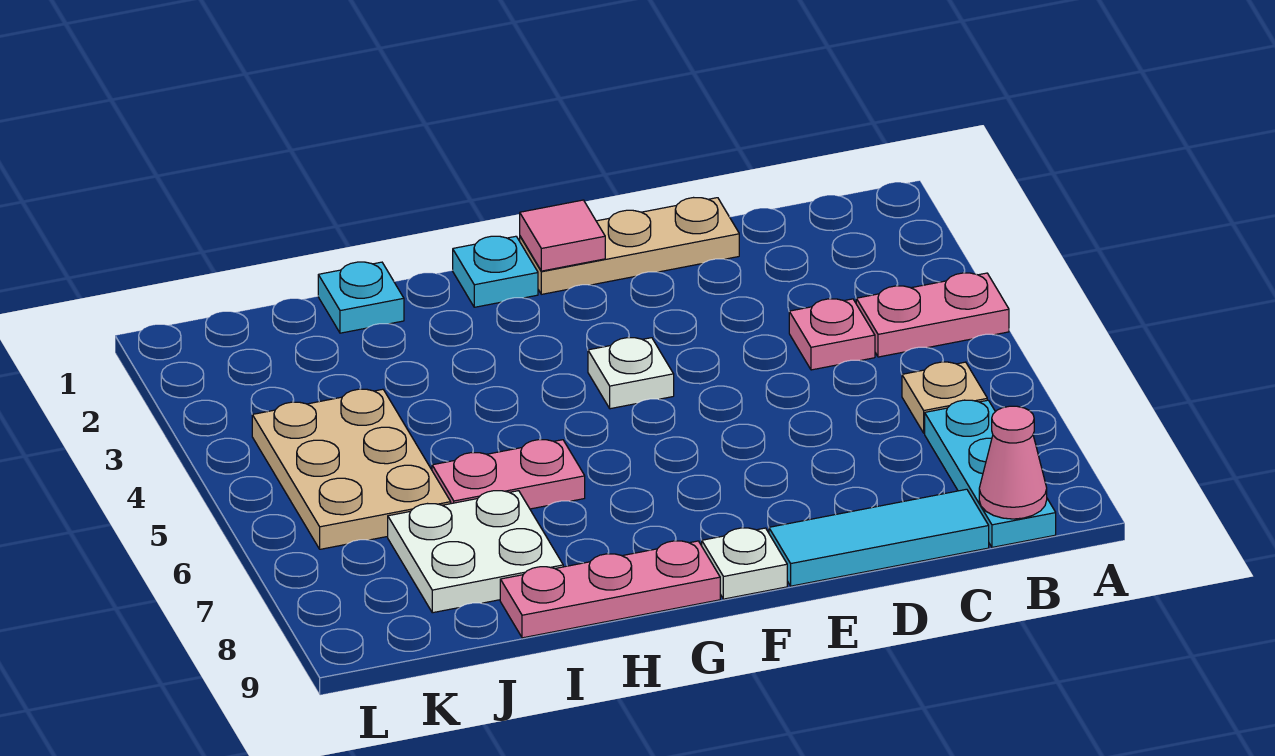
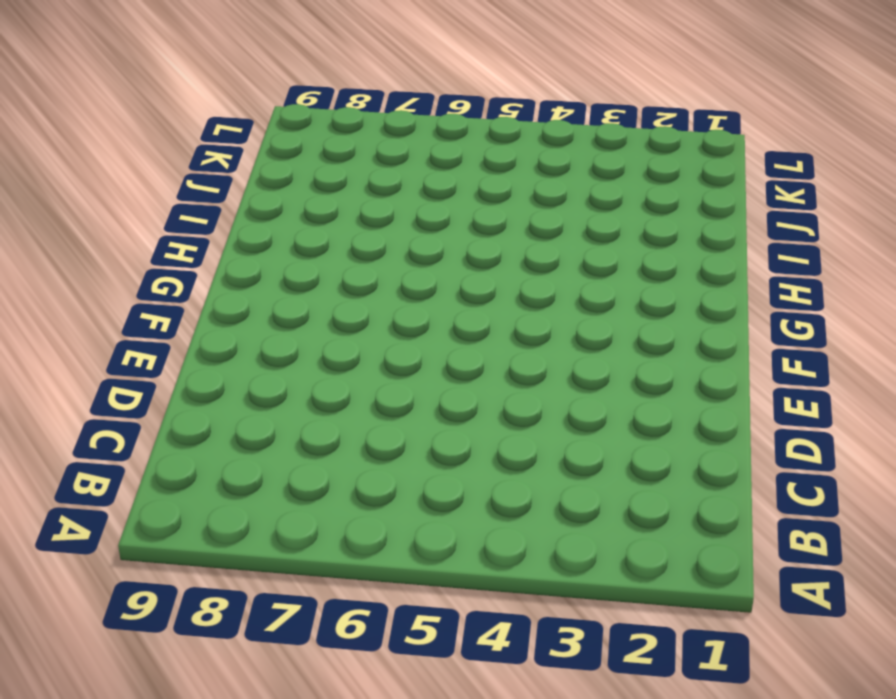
none -> pink plate A4:B4 level 1
none -> tan plate B6 level 1
none -> cyan plate B7:B9 level 1

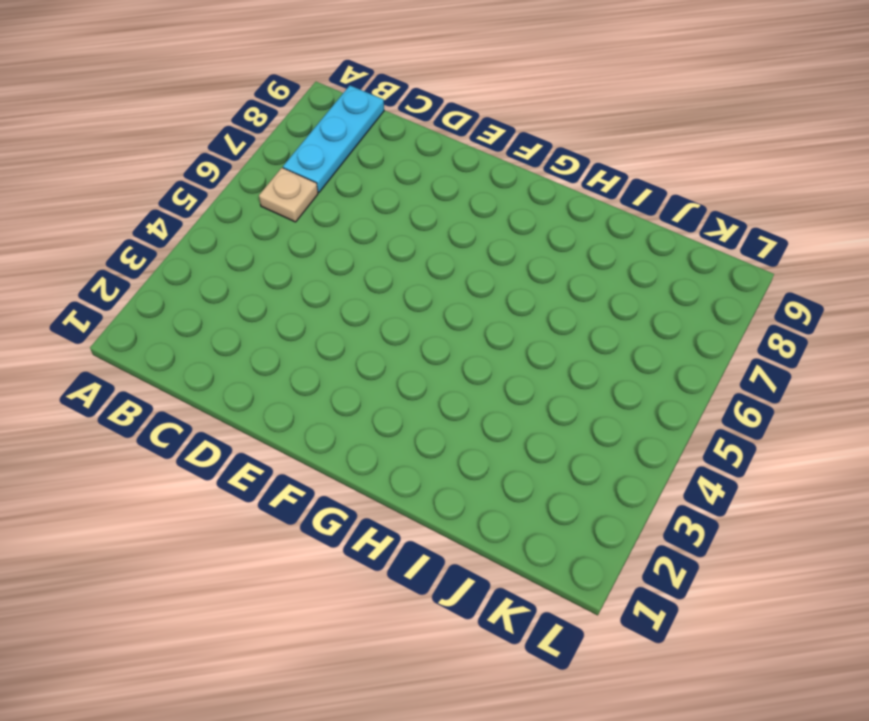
none -> pink plate A4:B4 level 1
none -> pink plate C4 level 1
none -> cyan tile C9:E9 level 1

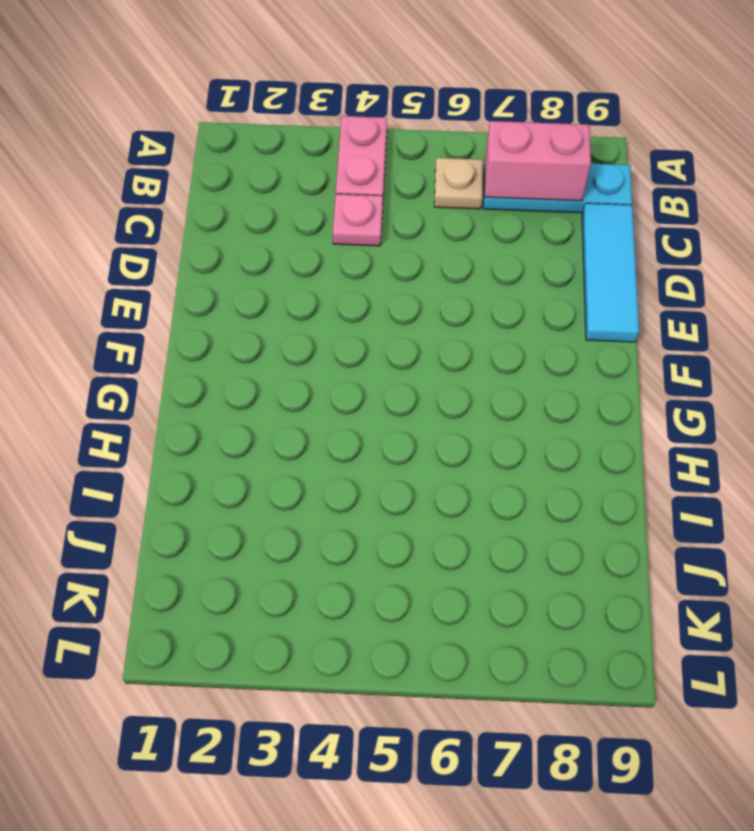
pink brick B7:B8 level 2 -> none
none -> tan plate D1:F1 level 1
none -> white plate F4 level 1
none -> white plate F9 level 1

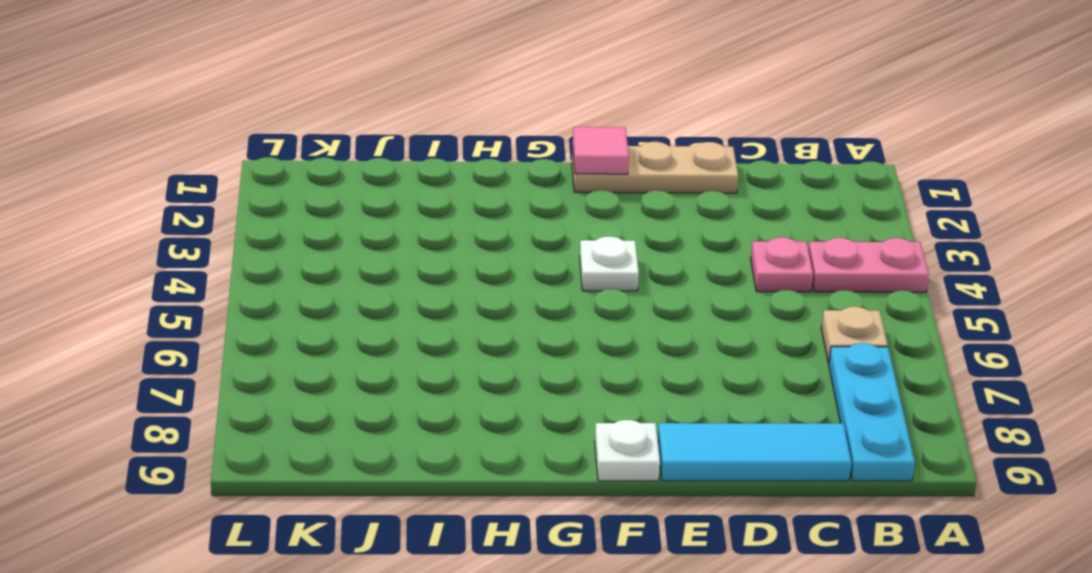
none -> cyan plate G1 level 1
none -> pink plate G9:I9 level 1
none -> pink plate H6:I6 level 1

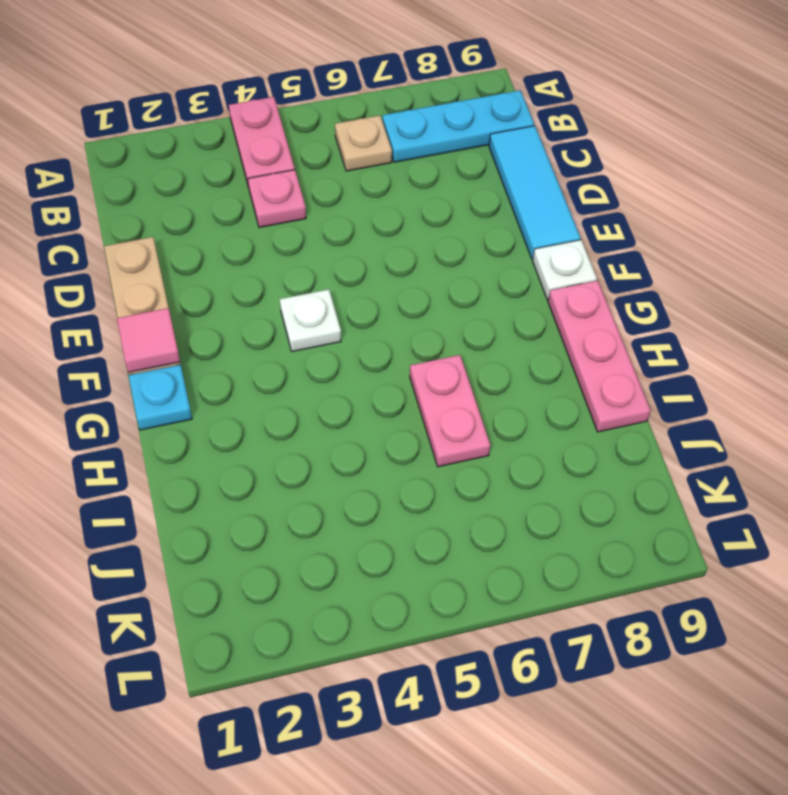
none -> cyan plate I1 level 1
none -> white plate I7:J8 level 1
none -> tan plate J4:K6 level 1

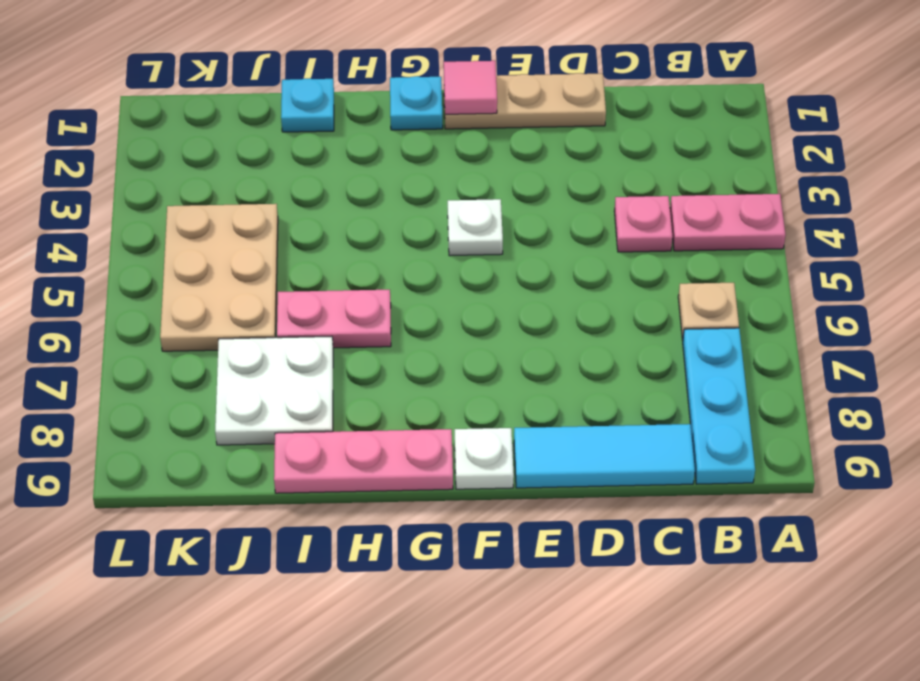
none -> pink cone B9 level 2

